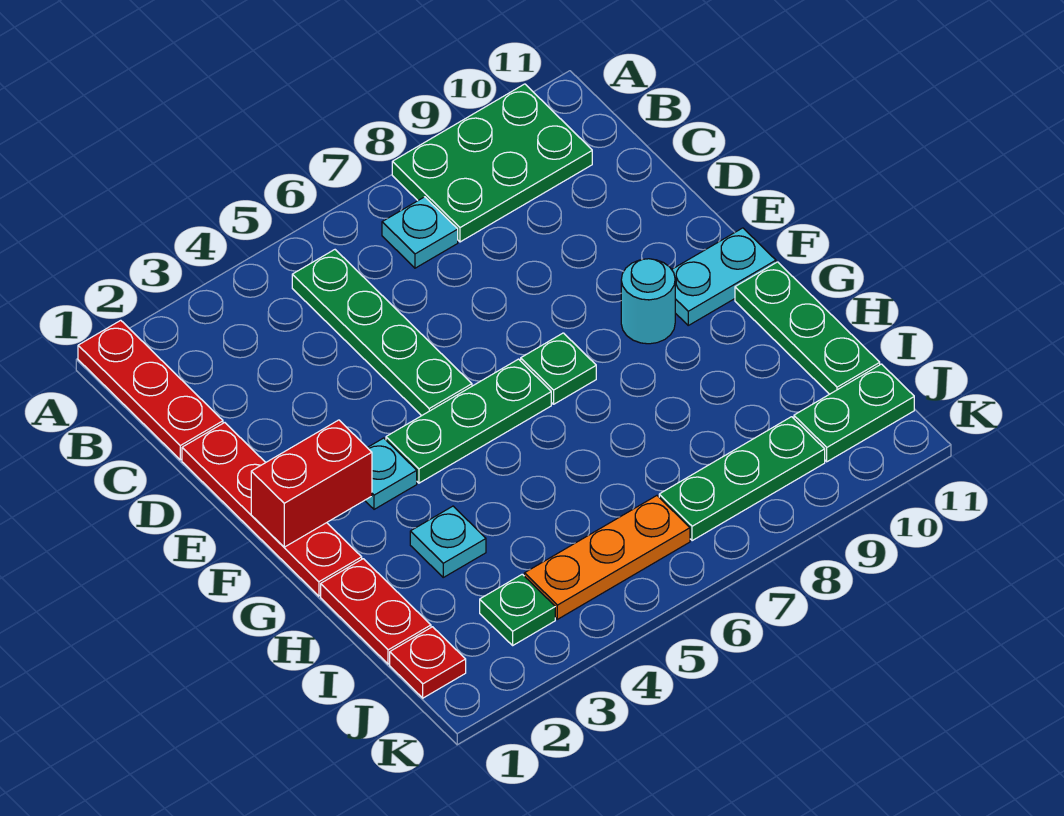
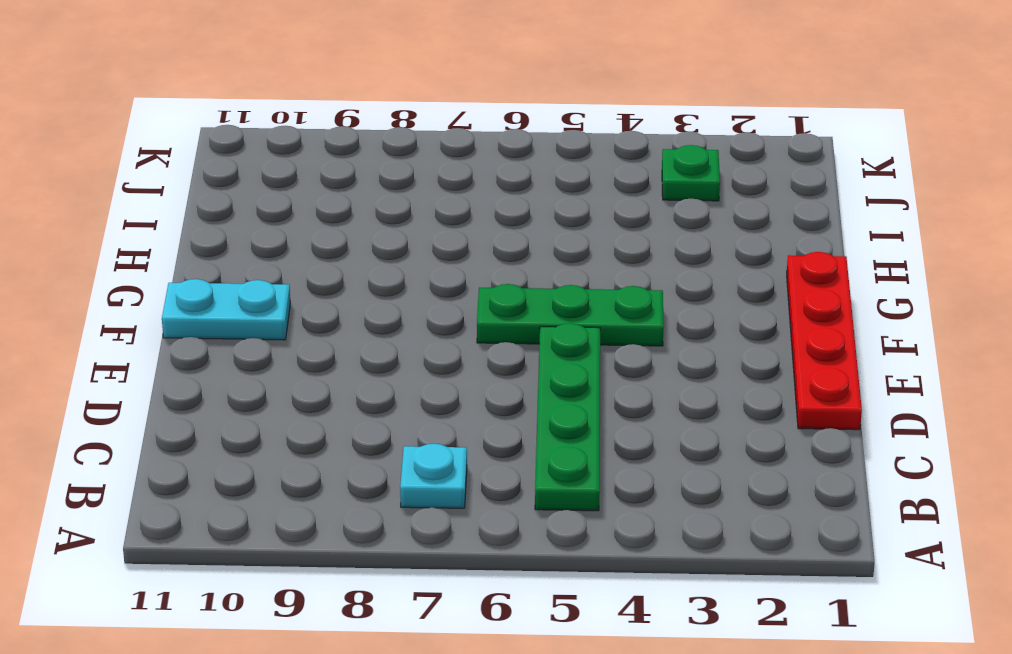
none -> red plate A1:C1 level 1
none -> green plate A8:B10 level 1
none -> cyan plate F3 level 1

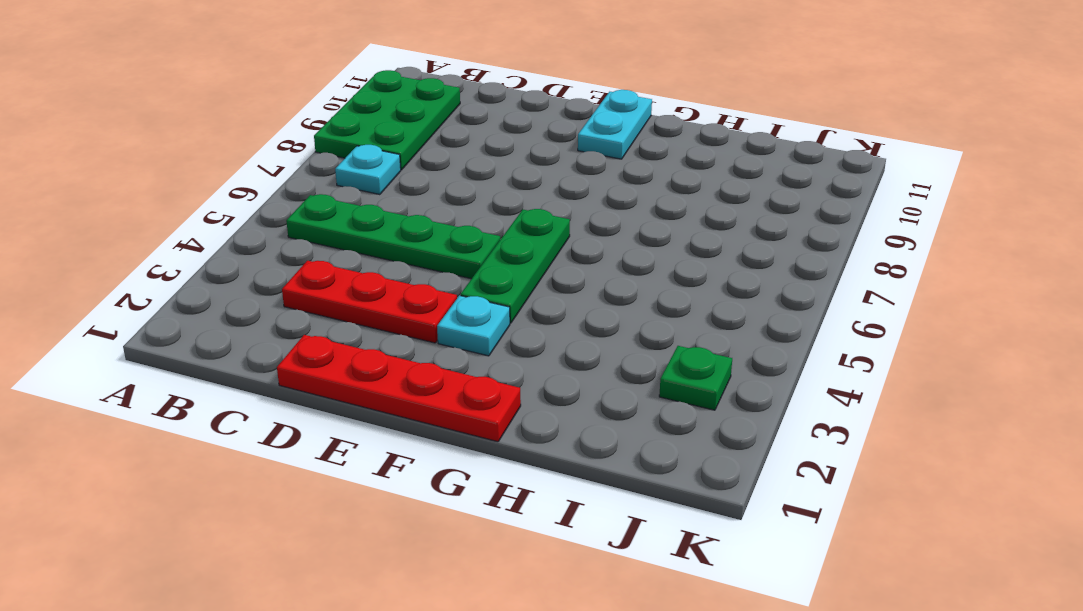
red plate C3:E3 level 1 -> red plate A1:C1 level 1
none -> green plate F7 level 1
none -> cyan round brick F9 level 1
none -> green plate G11:I11 level 1

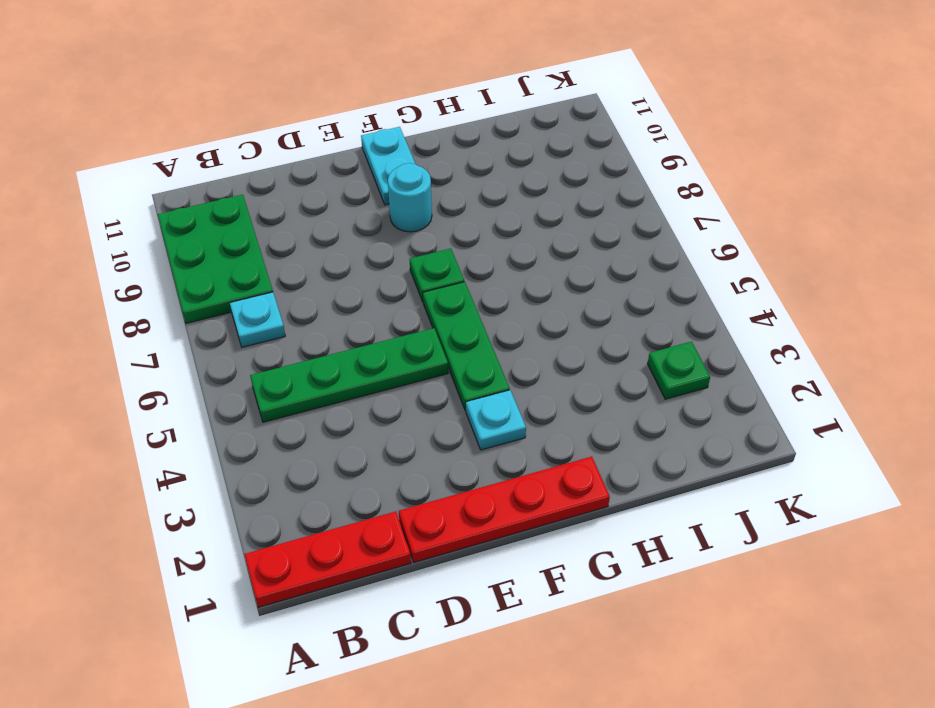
none -> green plate G11:I11 level 1
none -> red plate H1:I1 level 1
none -> cyan plate H3 level 1

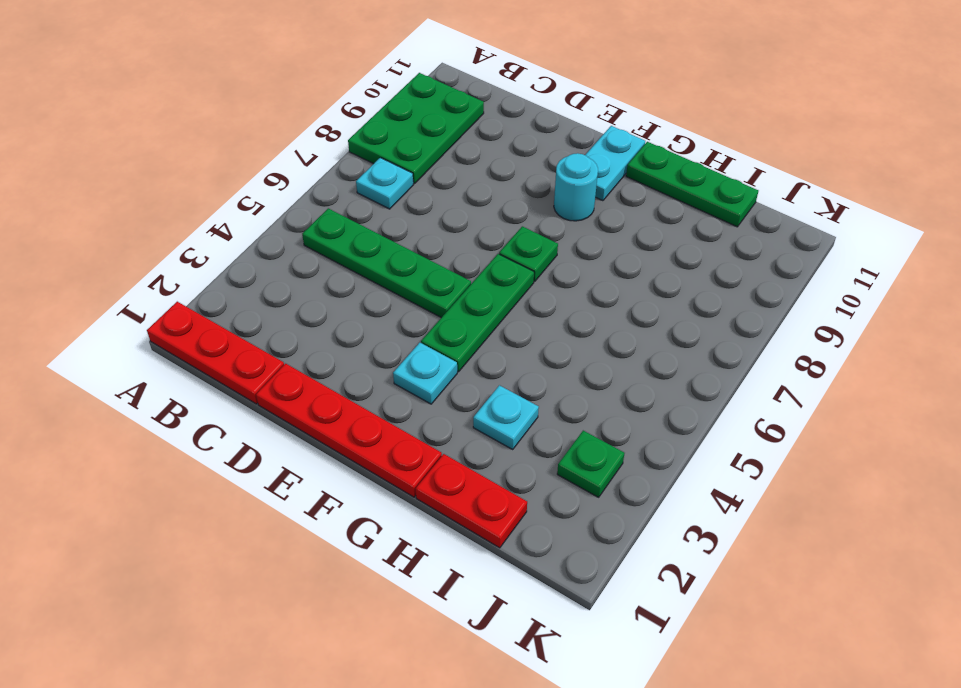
none -> red plate J1 level 1
none -> orange plate J4:J6 level 1
none -> green plate J7:J9 level 1

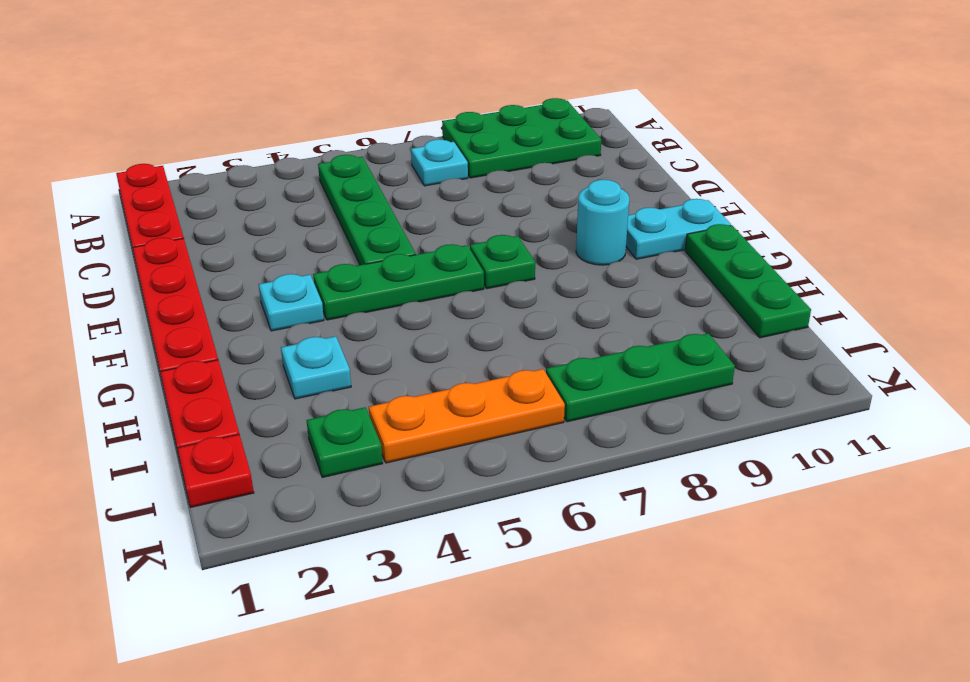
none -> green plate J10:J11 level 1
none -> red brick F1:F2 level 2

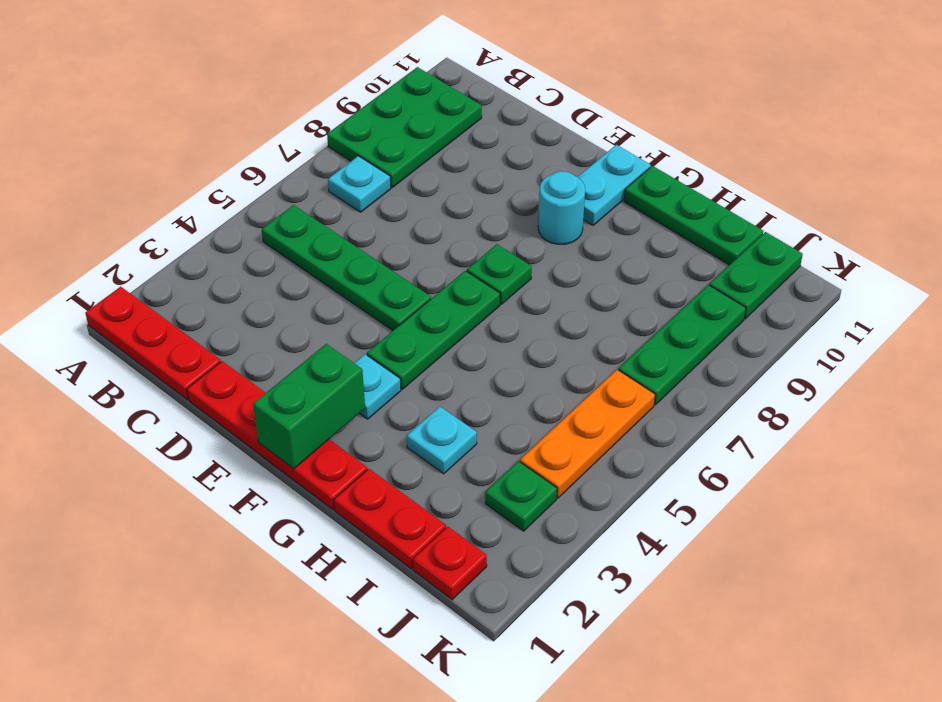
green brick F1:F2 level 2 -> red brick F1:F2 level 2

